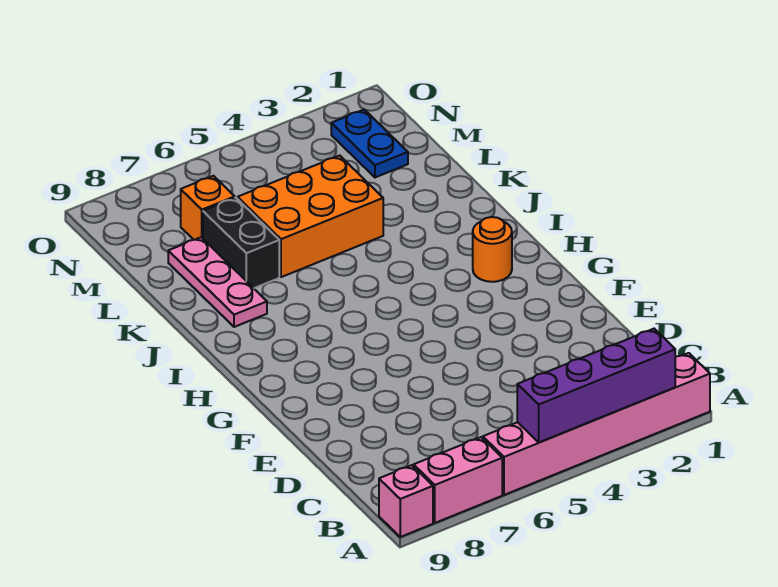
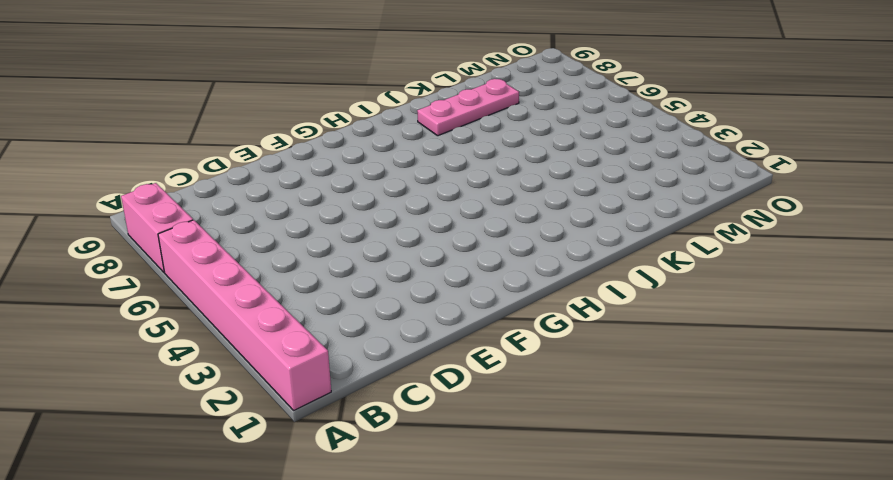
none -> pink brick A9 level 1
none -> orange round brick H2 level 1

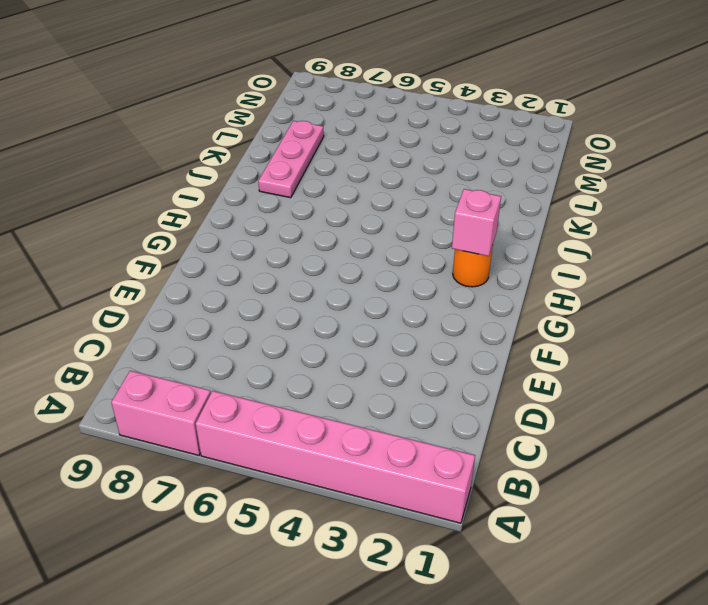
pink brick H2 level 2 -> pink brick A9 level 1
none -> orange brick K4:L6 level 1
none -> black brick K7:L7 level 1

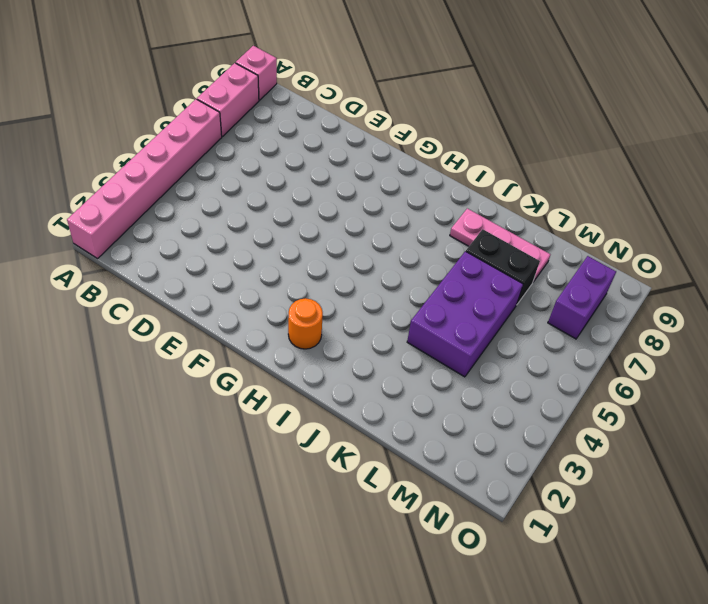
purple brick K4:L6 level 1 -> orange brick K4:L6 level 1
purple brick N7:N8 level 1 -> none
none -> blue plate M2:N2 level 1
none -> orange brick M7 level 1

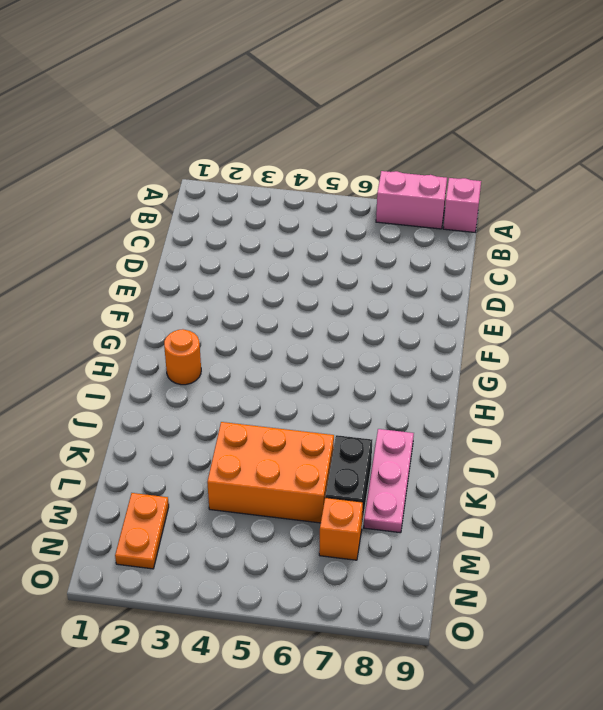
orange plate M2:N2 level 1 -> blue plate M2:N2 level 1
none -> pink brick A1:A6 level 1
none -> purple brick A2:A5 level 2

